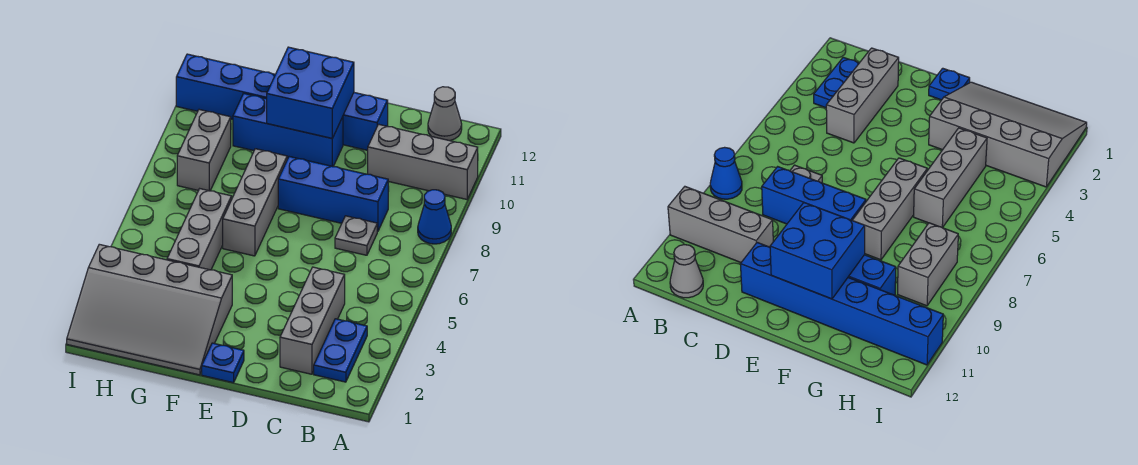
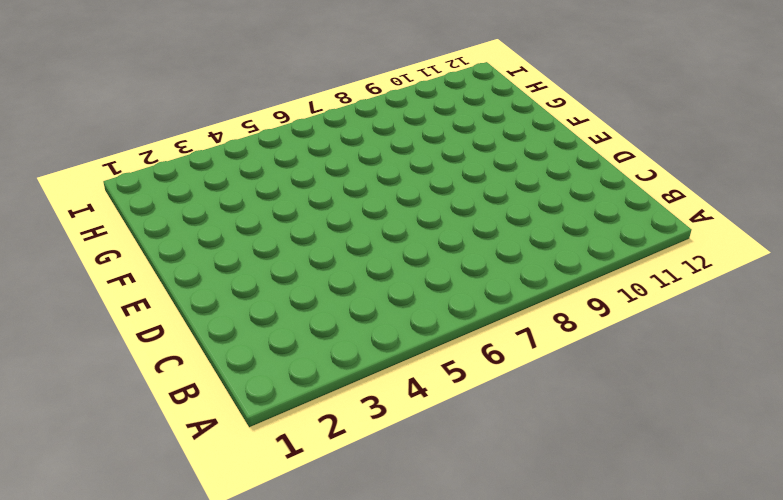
none -> blue cone A8 level 1
none -> grey brick A10:C10 level 1
none -> blue plate B2:B3 level 1

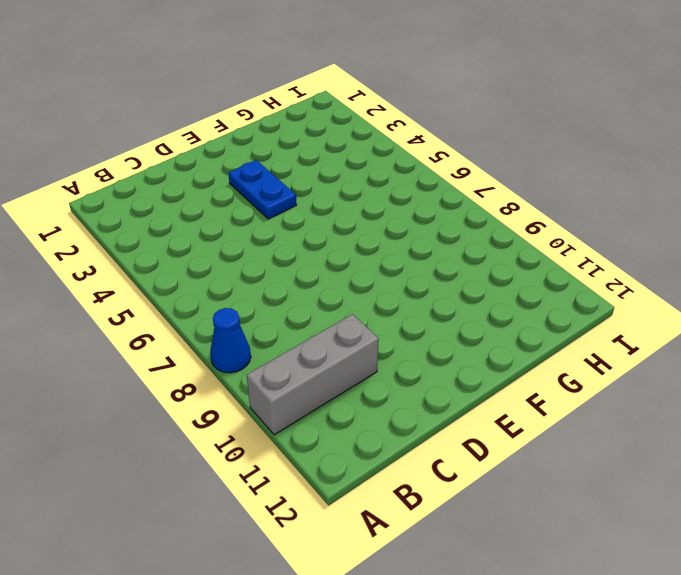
blue plate E3:E4 level 1 -> blue plate B2:B3 level 1
none -> grey cone B12 level 1
none -> grey brick C2:C4 level 1
none -> grey plate C7 level 1

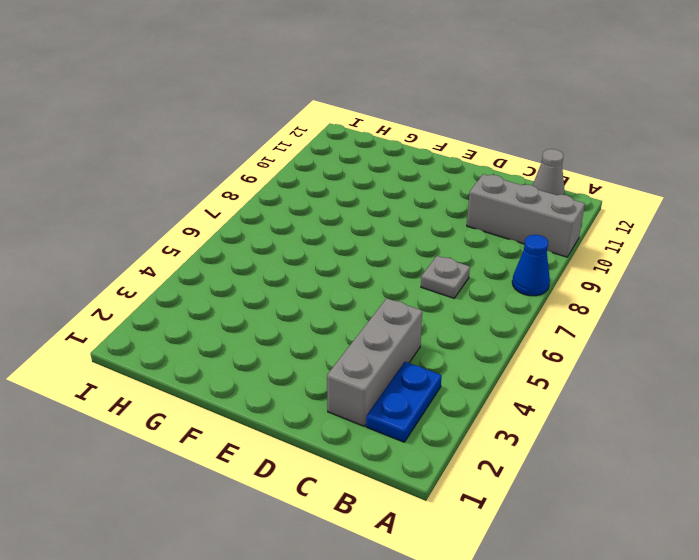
none -> blue brick C8:E8 level 1
none -> blue brick D11:I11 level 1
none -> blue plate E1 level 1

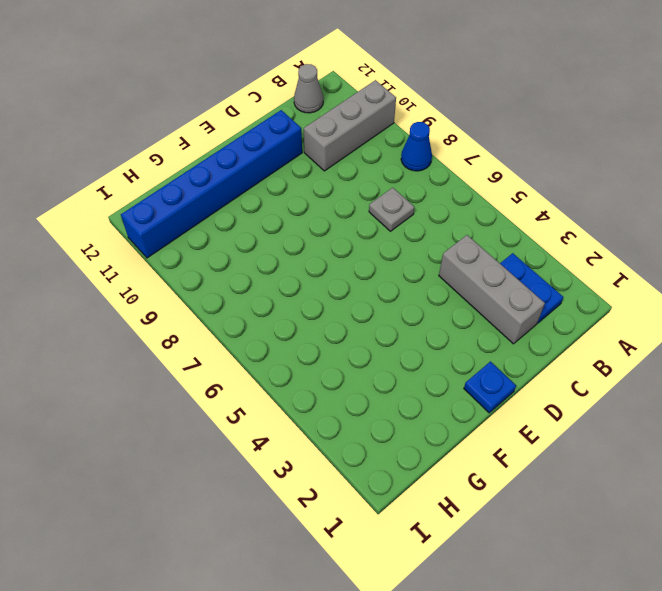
none -> blue brick C8:E8 level 1
none -> blue brick E10:G10 level 1
none -> grey slope F1:I3 level 1 top 3

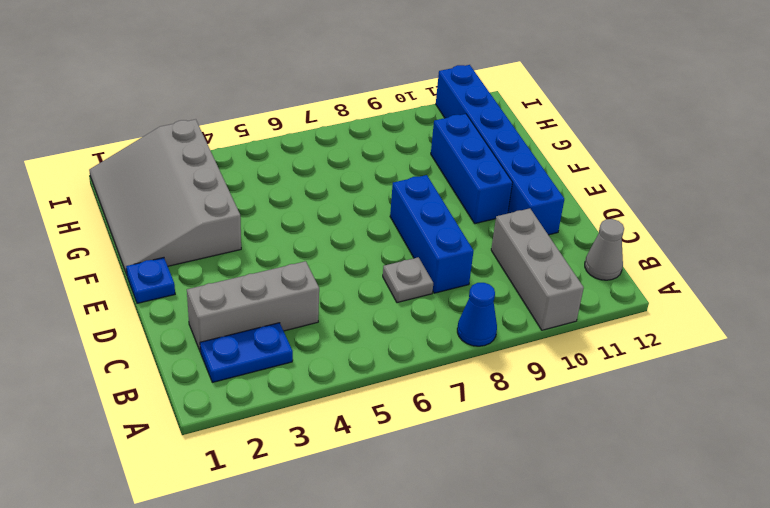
none -> grey brick F6:F8 level 1
none -> grey brick G4:G6 level 1
none -> grey brick H8:H9 level 1

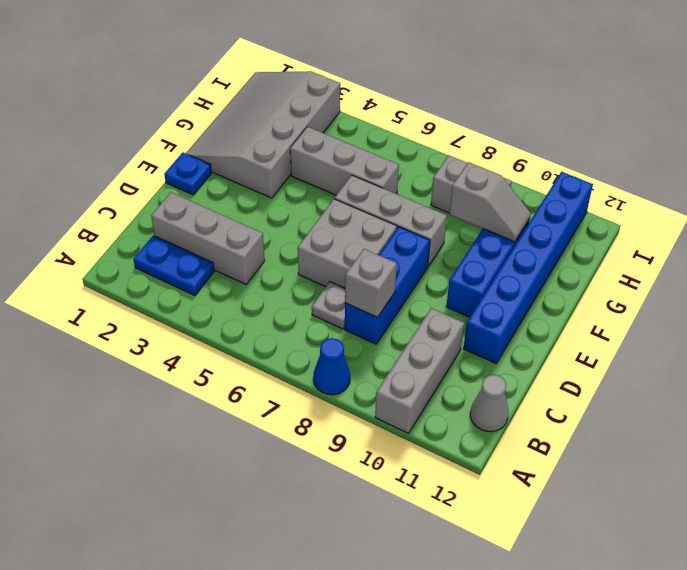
grey brick C8 level 2 -> none
grey brick D6:E7 level 1 -> none
grey slope G9:G10 level 2 top 9 -> none
none -> blue brick E10:F11 level 2

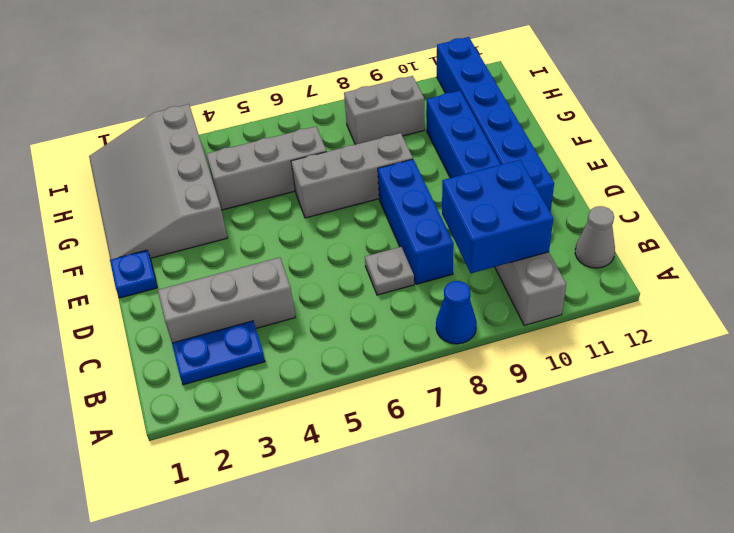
blue brick B9:C10 level 2 -> blue brick E10:F11 level 2

